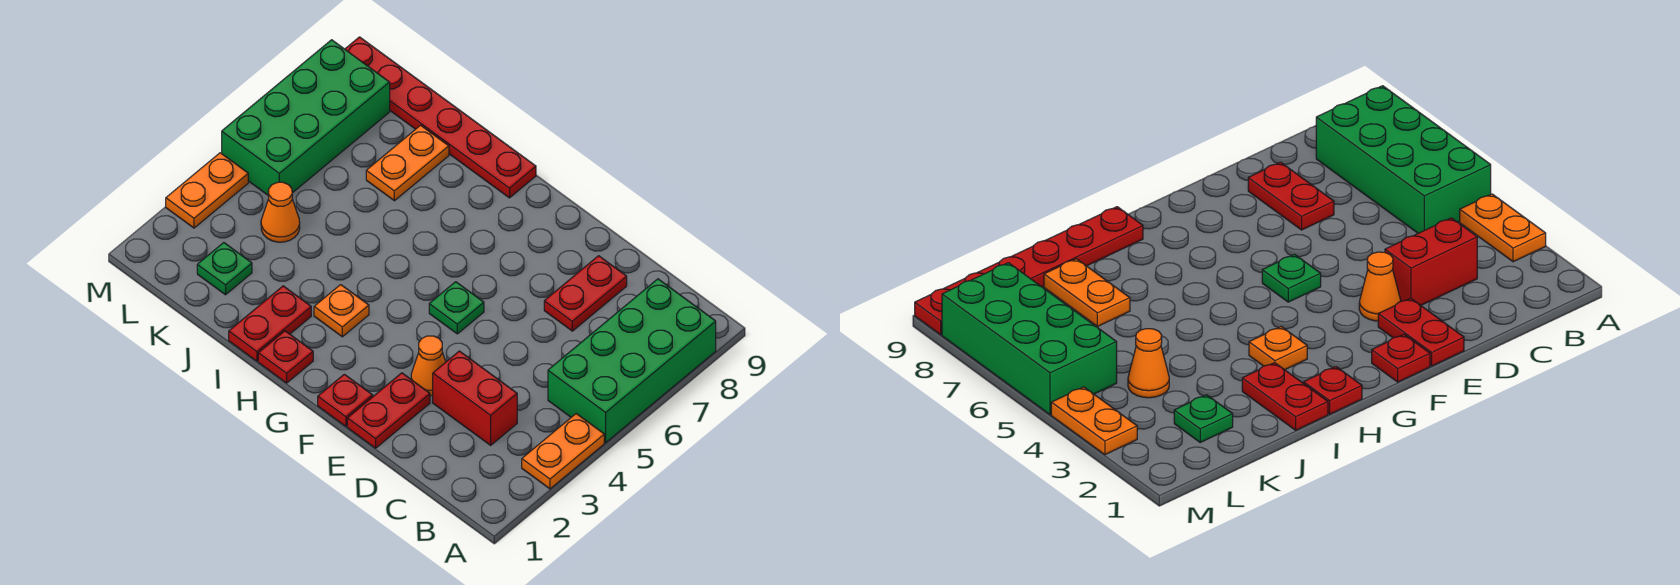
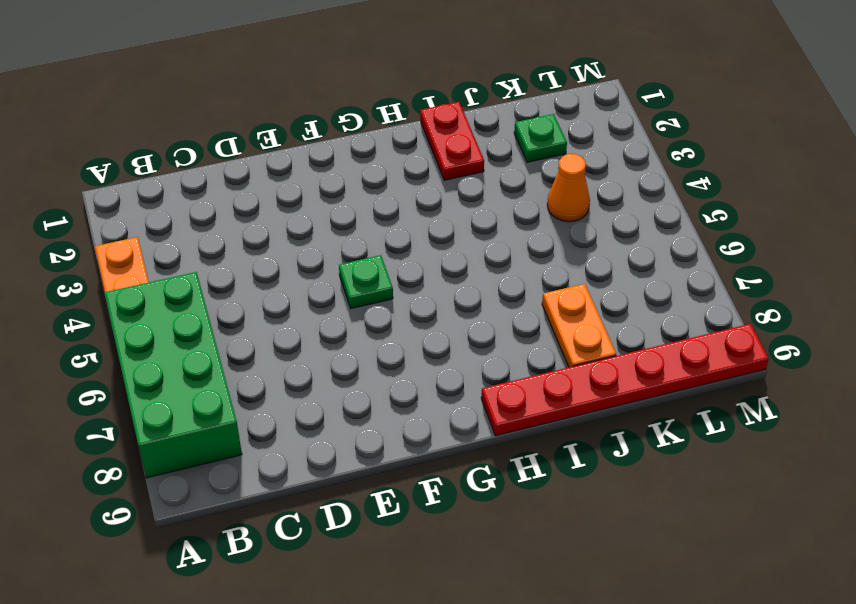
none -> red brick C3:D3 level 1
none -> red plate D7:D8 level 1
none -> red plate E1:E2 level 1

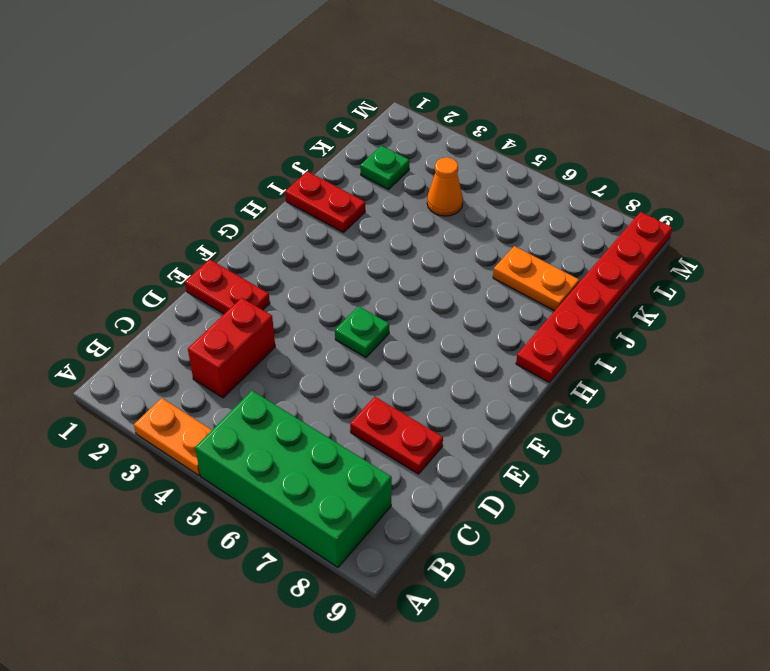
none -> orange cone E3 level 1
none -> red plate F1 level 1
none -> red plate H1 level 1

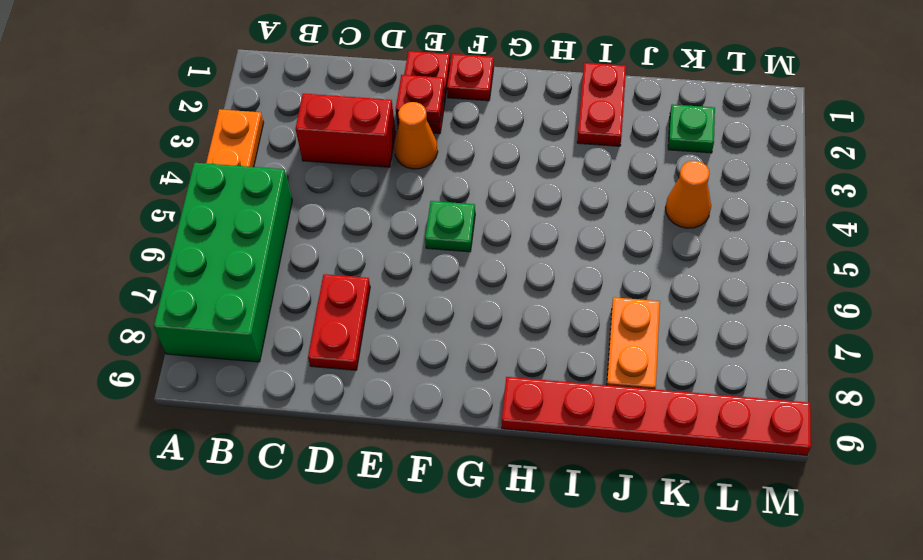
red plate E2 level 2 -> red plate H1 level 1
none -> orange plate H3 level 1
none -> green brick L5:M8 level 1
none -> orange plate M3:M4 level 1

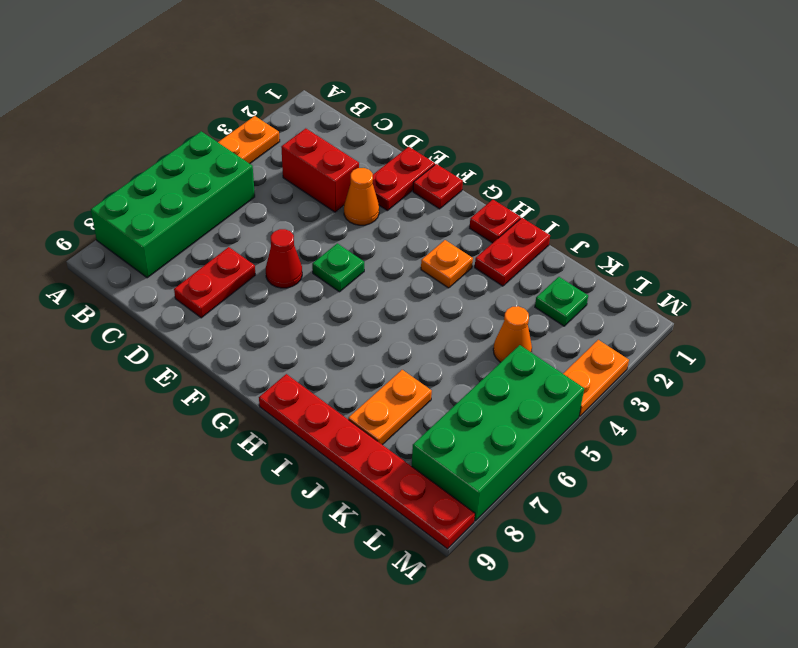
red cone E6 level 1 -> none

